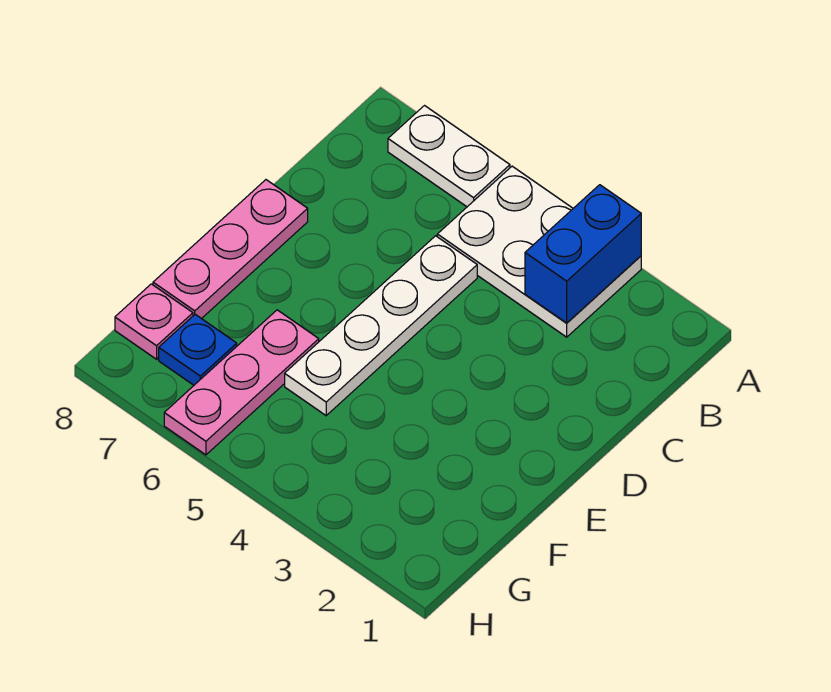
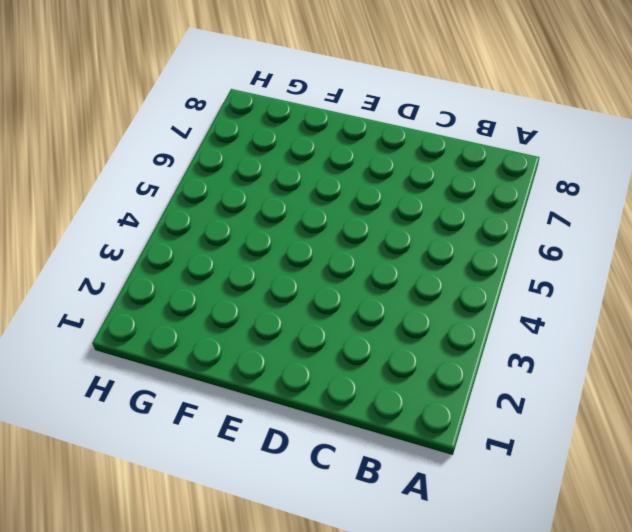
none -> white plate A3:B5 level 1
none -> white plate A6:A7 level 1

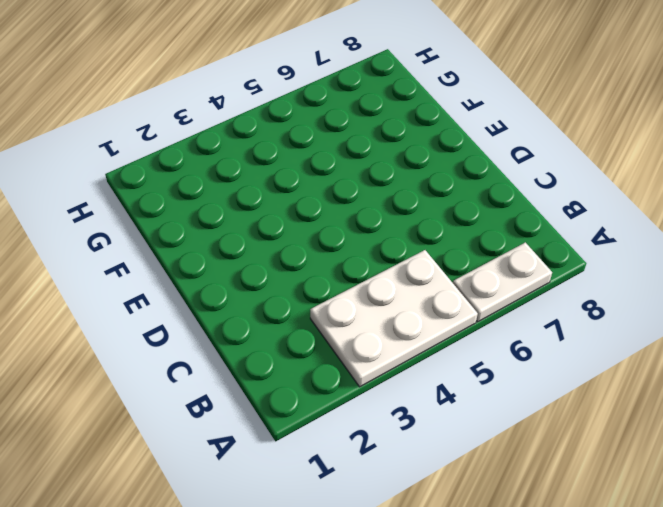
none -> white plate C5:F5 level 1
none -> pink plate D8:F8 level 1

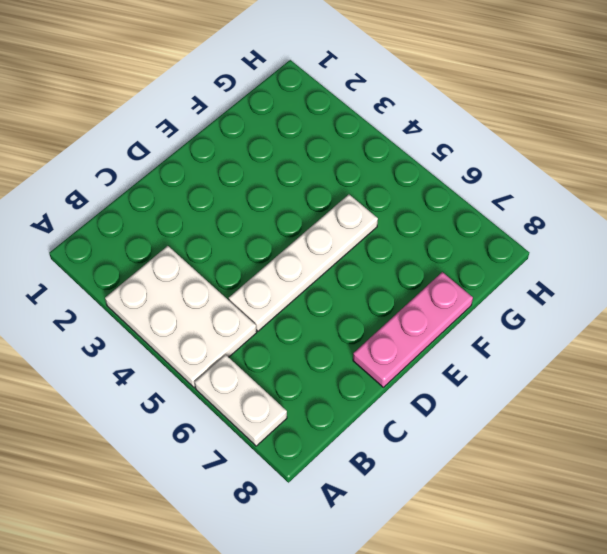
none -> pink plate F6:H6 level 1
none -> blue plate G7 level 1

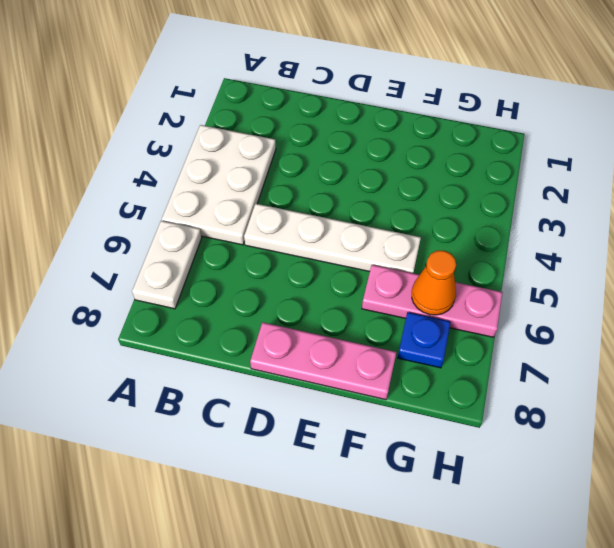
orange cone G6 level 2 -> none
none -> pink plate G8 level 1
none -> blue brick A3:B3 level 2

